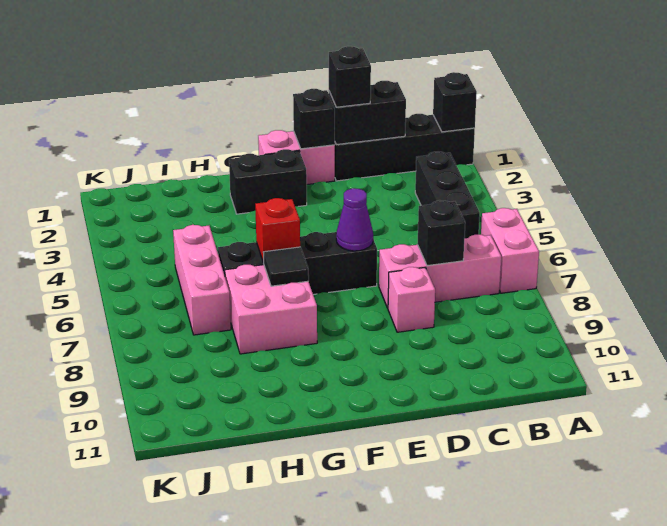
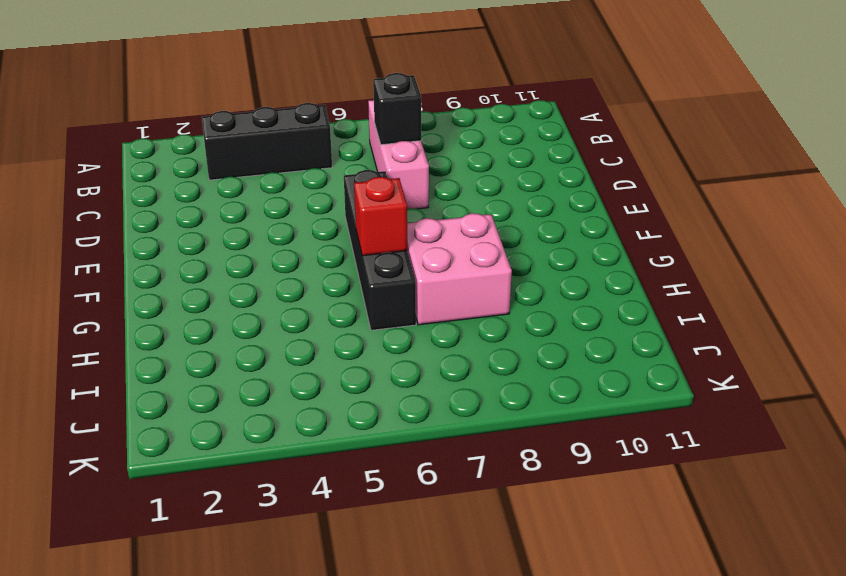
none -> black brick A1:D1 level 1
none -> pink brick A6:A7 level 1
none -> pink brick D8 level 1

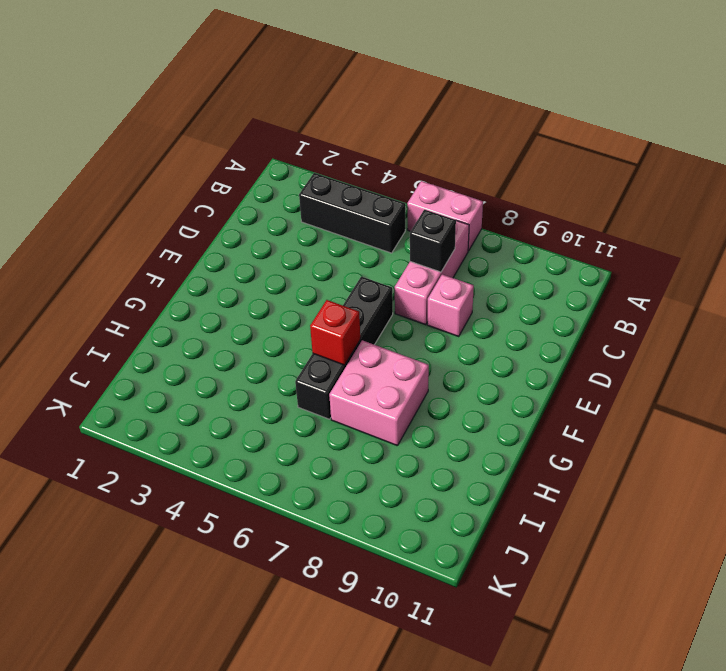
none -> black brick A1:D1 level 1
none -> pink brick E1:F1 level 1
none -> black brick F2:G2 level 1

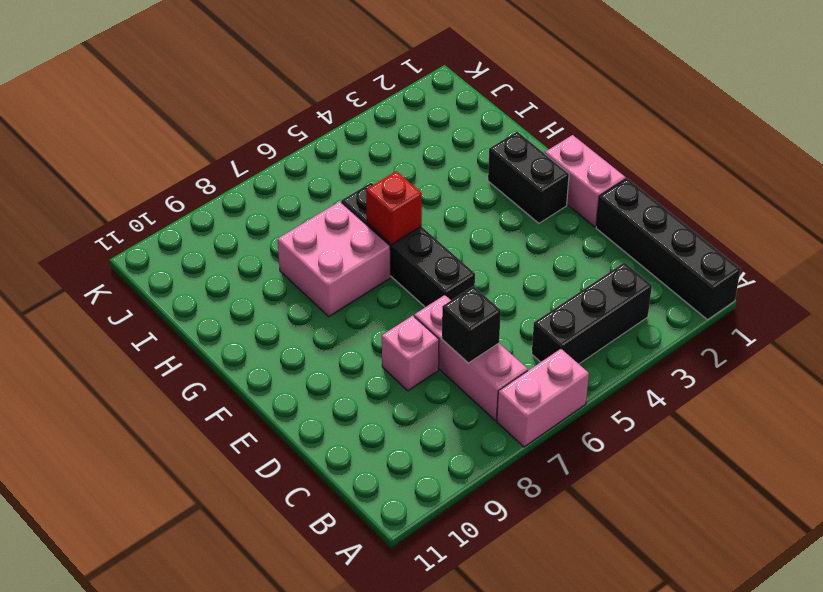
none -> pink brick I5:I7 level 1
none -> black brick A1 level 2
none -> black brick C1:D1 level 2

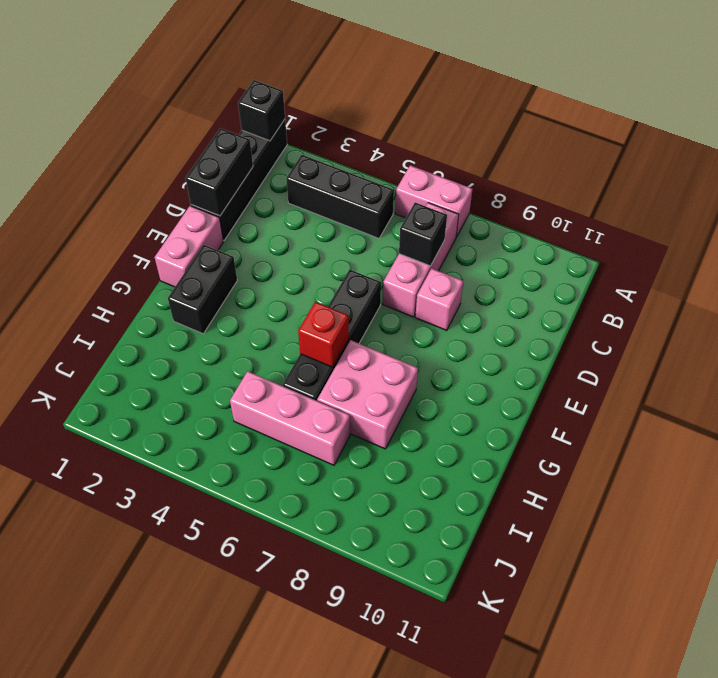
none -> black brick E1 level 2
none -> purple cone E6 level 2
none -> black tile G7 level 2

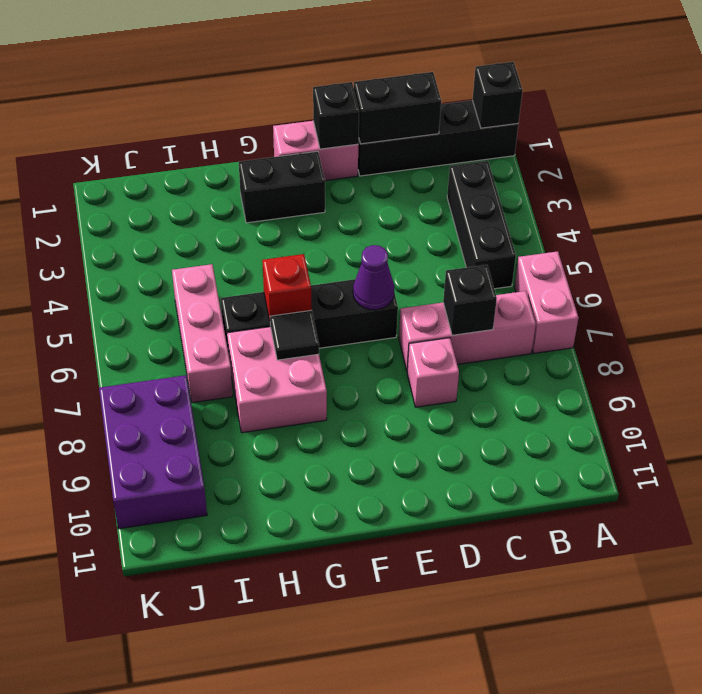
purple brick J8:K10 level 1 -> none
none -> black brick D1 level 3

